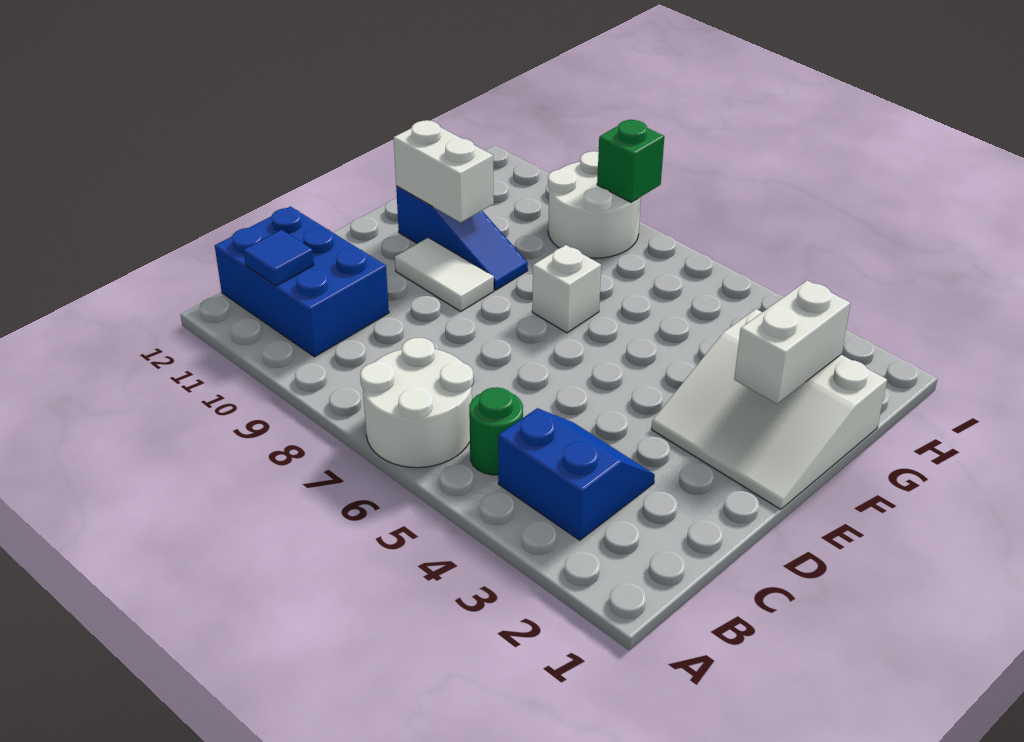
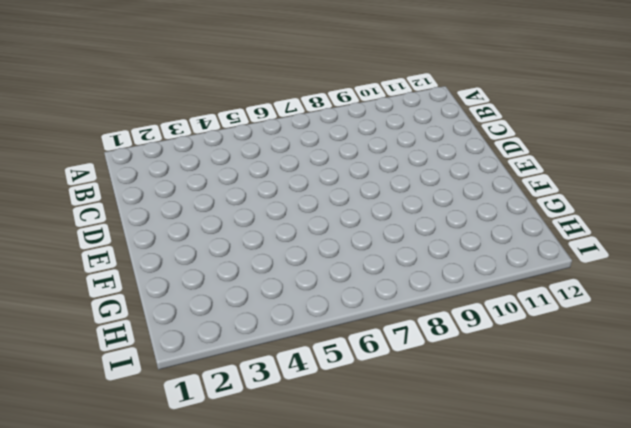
none -> white round brick A6:B7 level 1
none -> blue slope B3:C4 level 1 top B
none -> green round brick B5 level 1

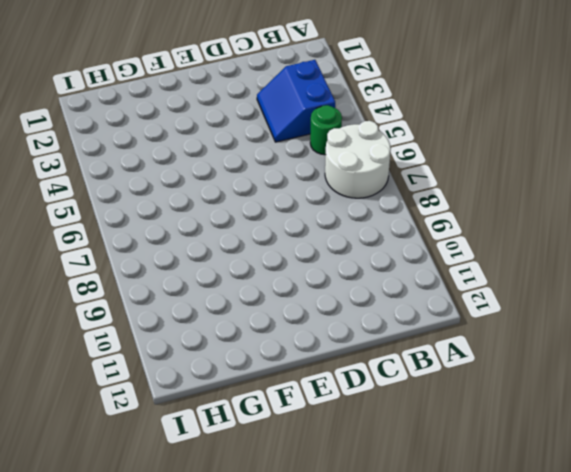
none -> blue brick B10:C12 level 1
none -> white slope E1:G3 level 1 top G
none -> white tile E9:E10 level 1

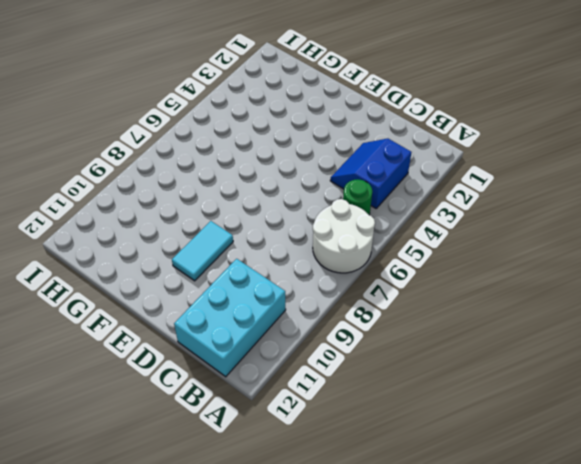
cyan brick B10:C12 level 1 -> blue brick B10:C12 level 1
cyan tile E9:E10 level 1 -> white tile E9:E10 level 1
none -> white slope E1:G3 level 1 top G
none -> white brick F7 level 1
none -> blue slope F9:F11 level 1 top 11

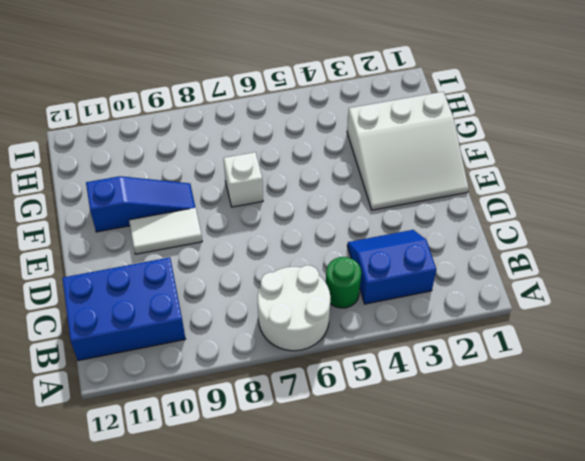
none -> white round brick H8:I9 level 1
none -> blue tile B11 level 2
none -> white brick F2:G2 level 2

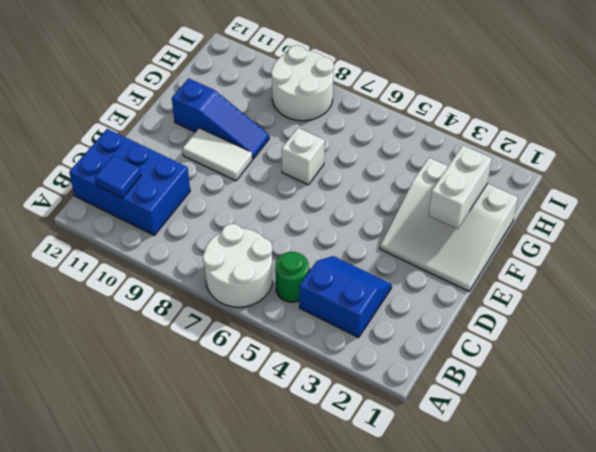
none -> white brick F10:F11 level 2
none -> green brick I8 level 2

